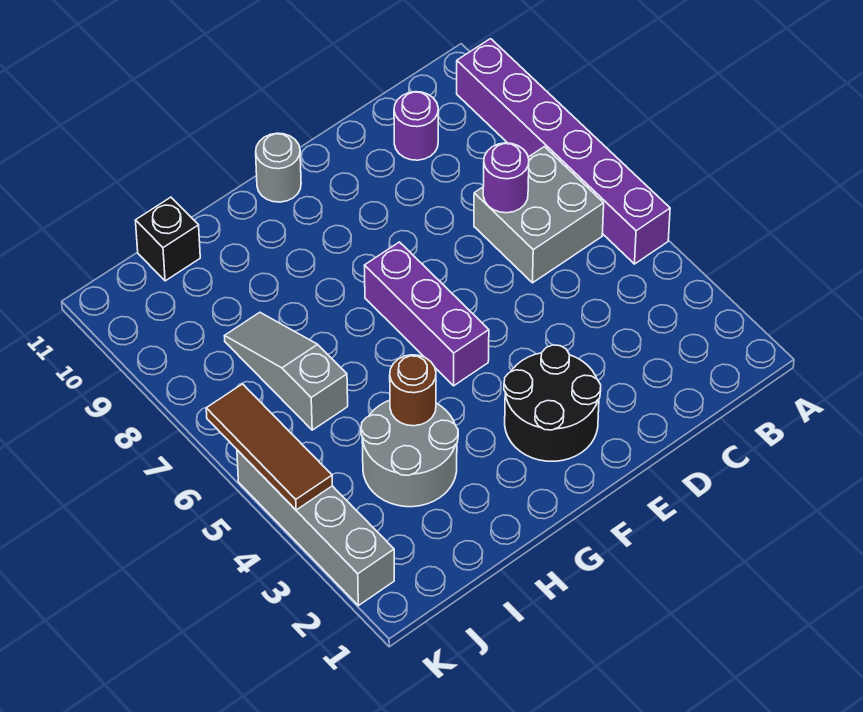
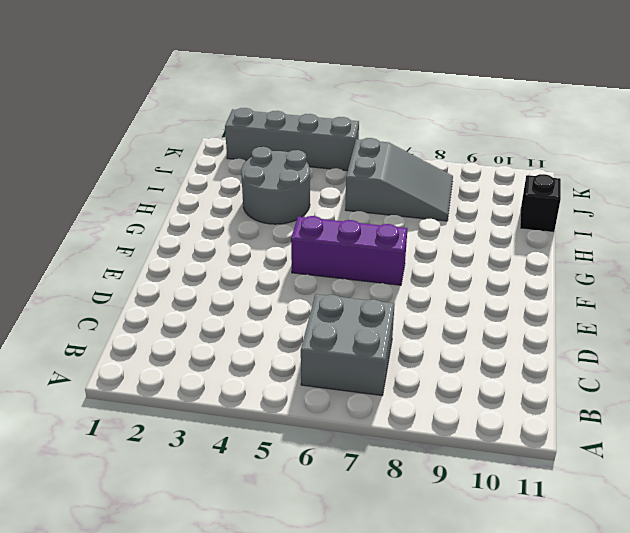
grey slope I6:J8 level 1 top 6 -> grey slope I6:I8 level 1 top 6
none -> purple brick A5:A10 level 1
none -> purple round brick C10 level 1
none -> black round brick E2:F3 level 1

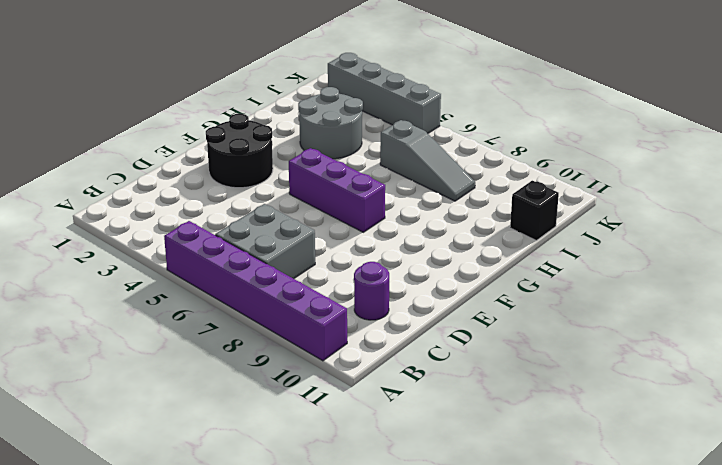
none -> grey round brick F11 level 1
none -> purple round brick C7 level 2
none -> brown round brick H4 level 2

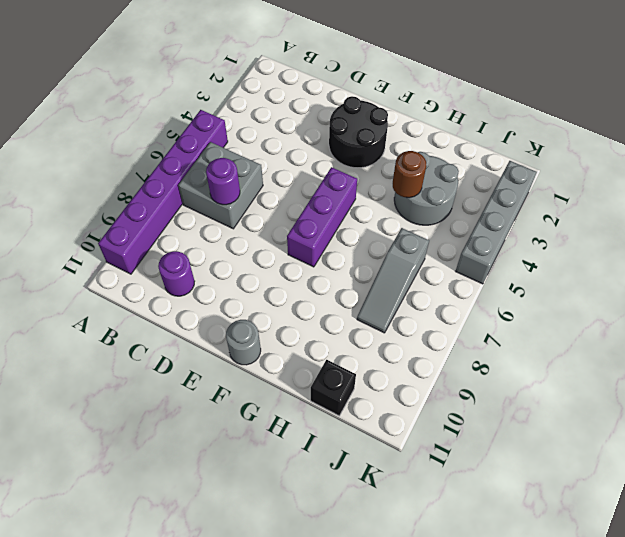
none -> brown tile K4:K6 level 2

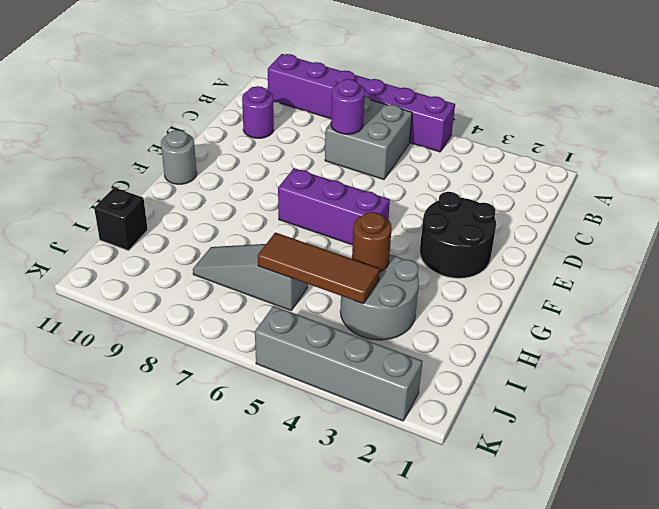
brown tile I4:I6 level 2 -> brown tile K4:K6 level 2

